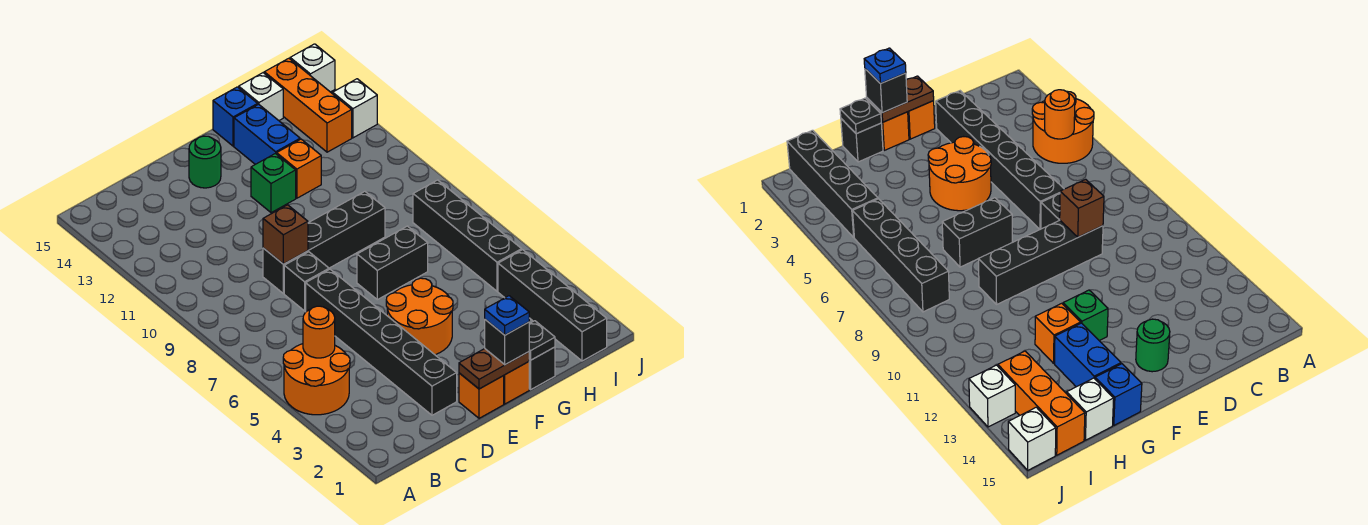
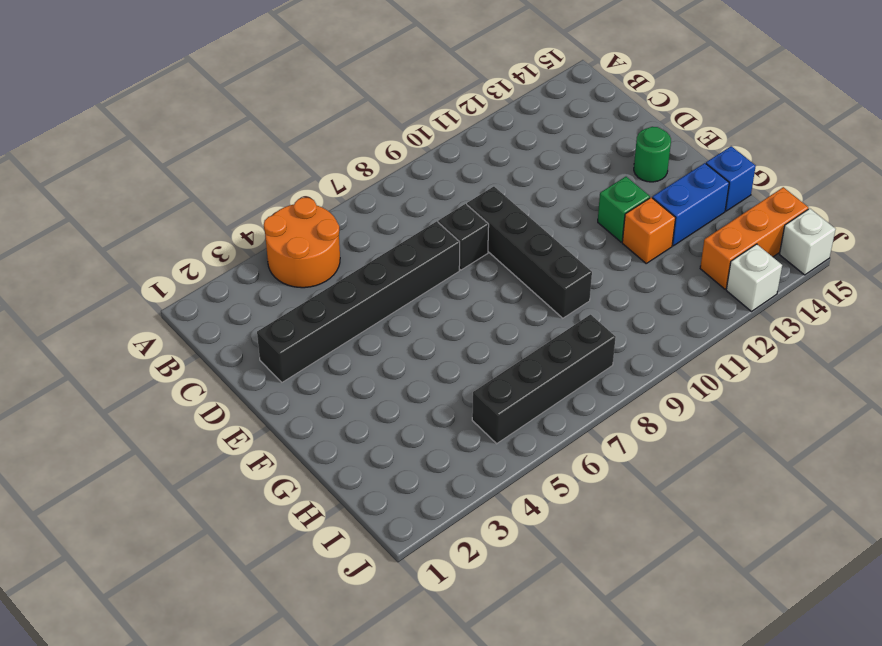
none -> orange brick E1 level 1
none -> orange round brick E4:F5 level 1
none -> orange brick F1 level 1

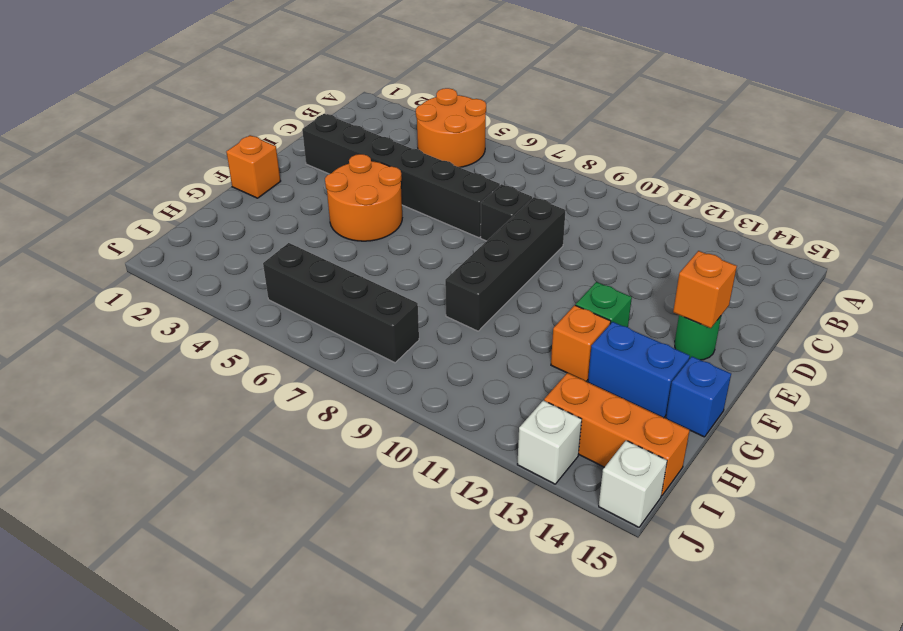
orange brick E14 level 2 -> orange brick E1 level 1
none -> black brick F7:G7 level 1
none -> black brick G1 level 1
none -> white brick H15 level 1

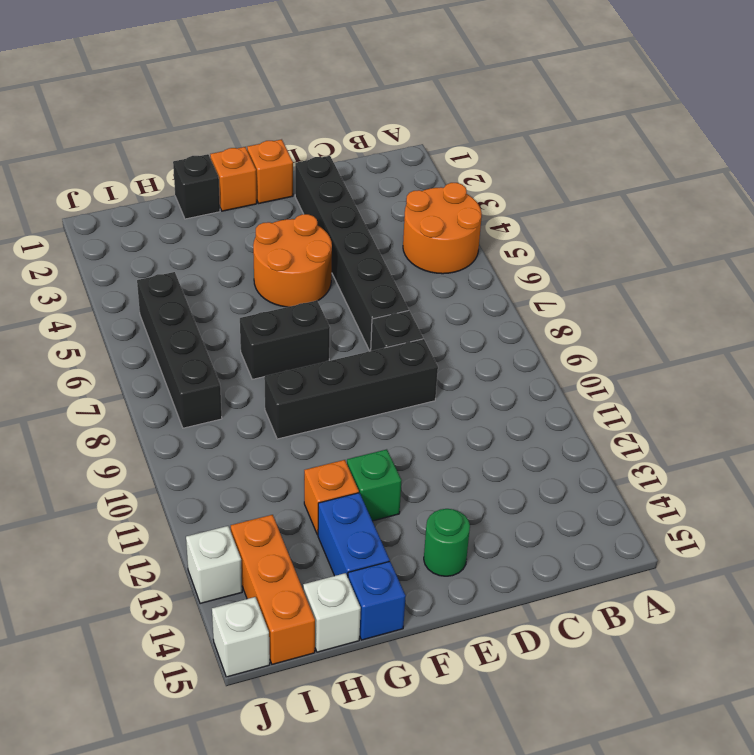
none -> black brick I1:I4 level 1
none -> orange round brick B5 level 2
none -> brown brick D9 level 2

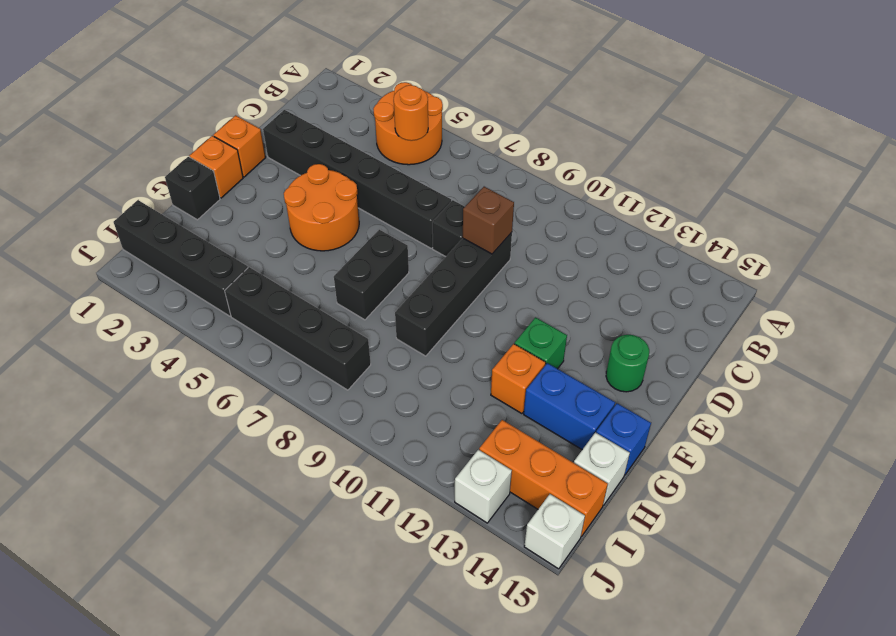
none -> brown plate E1:F1 level 2
none -> black plate G1 level 2
none -> black brick F1 level 3

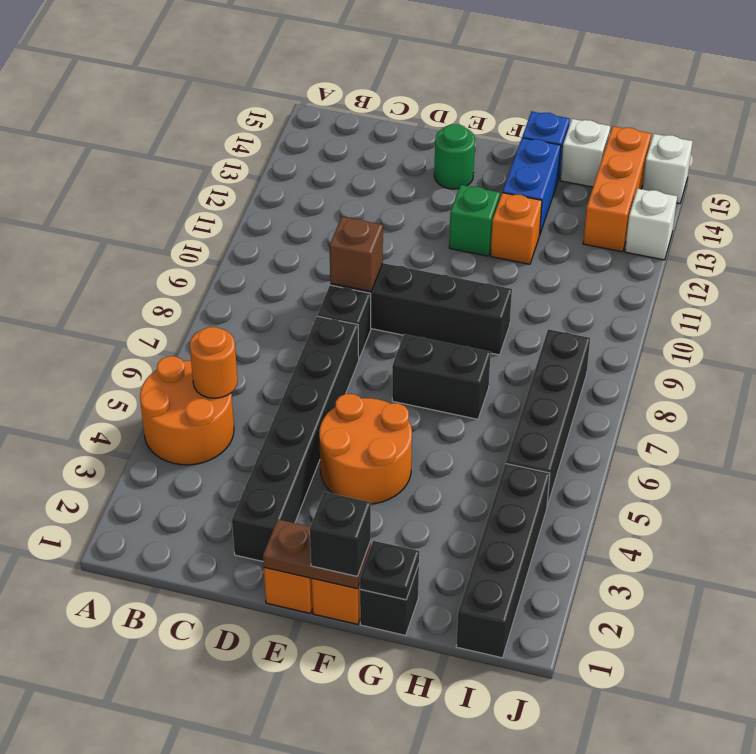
none -> blue plate F1 level 4

